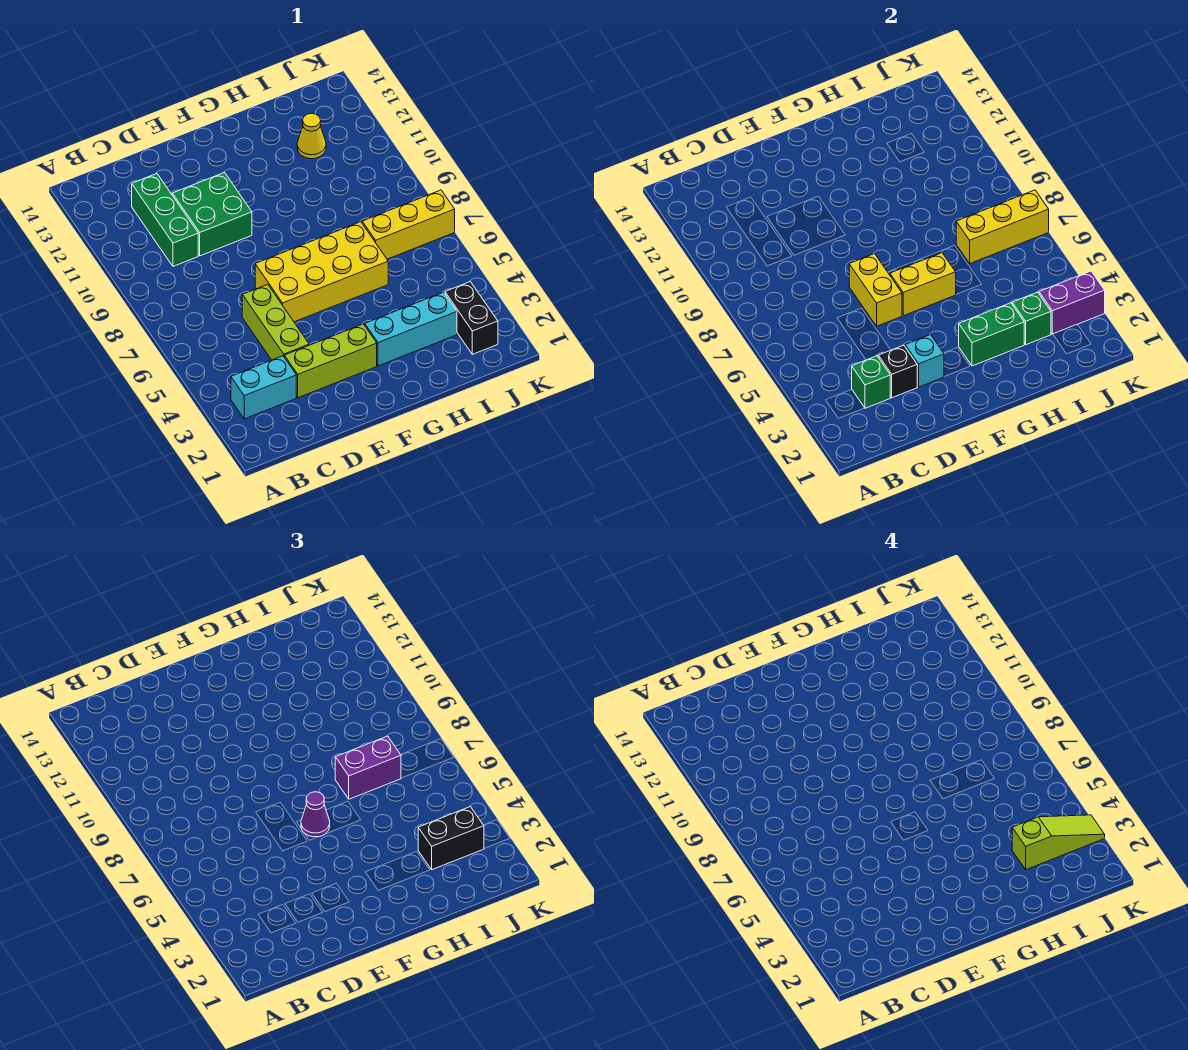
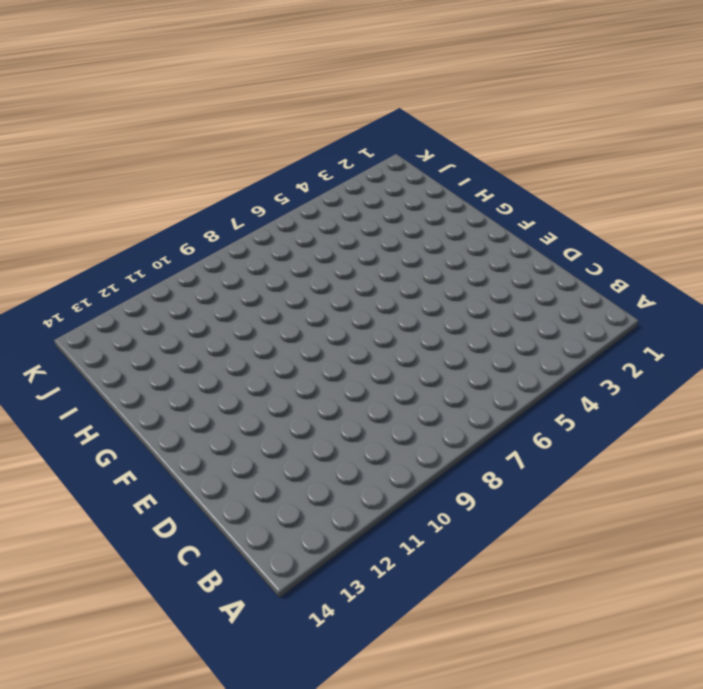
none -> cyan brick B3:C3 level 1
none -> green brick C10:C12 level 1
none -> lime brick D3:F3 level 1

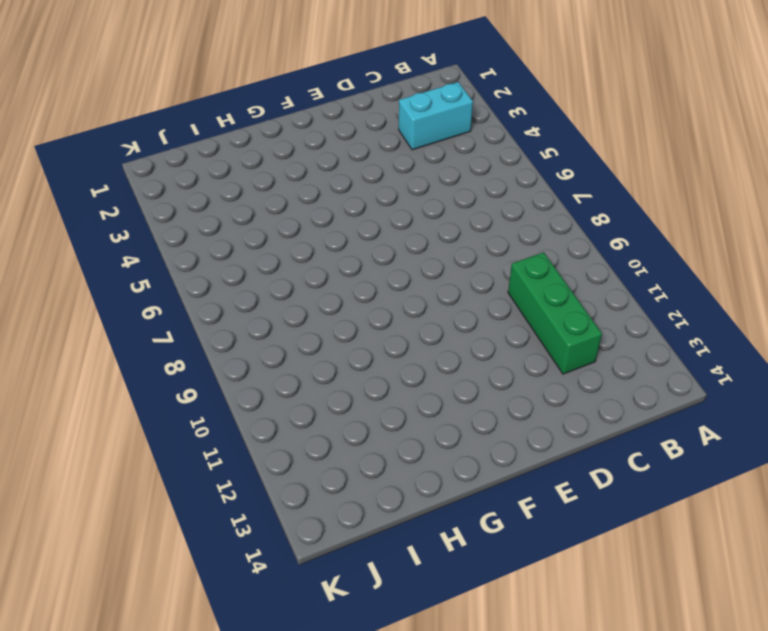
none -> lime brick D3:F3 level 1
none -> lime brick D4:D6 level 1
none -> green brick D10:E11 level 1

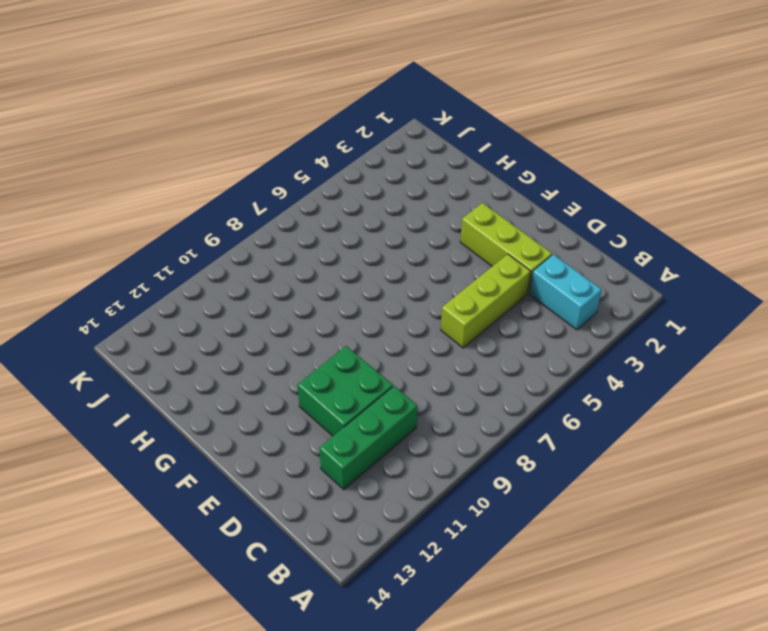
none -> yellow brick E6:H7 level 1
none -> cyan brick G3:I3 level 1
none -> yellow brick I7:K7 level 1

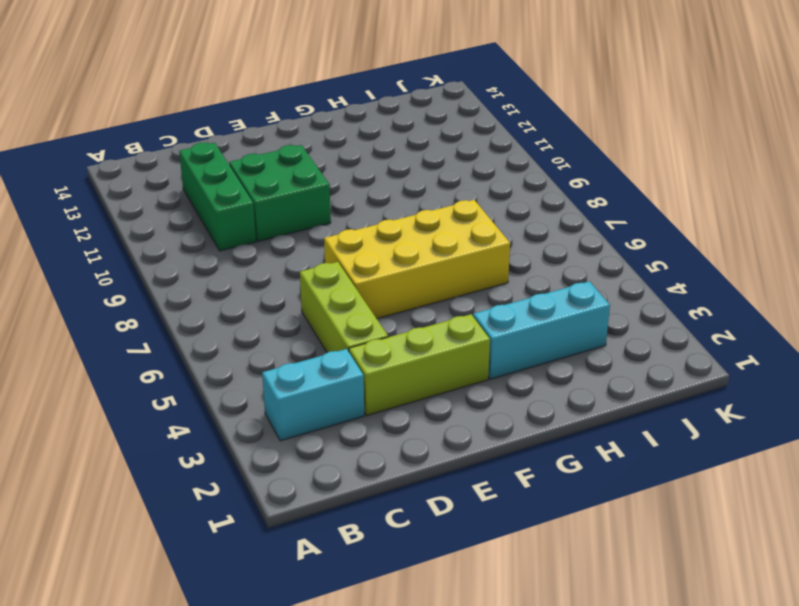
none -> yellow brick I7:K7 level 1
none -> yellow cone I12 level 1
none -> black brick J2:J3 level 1

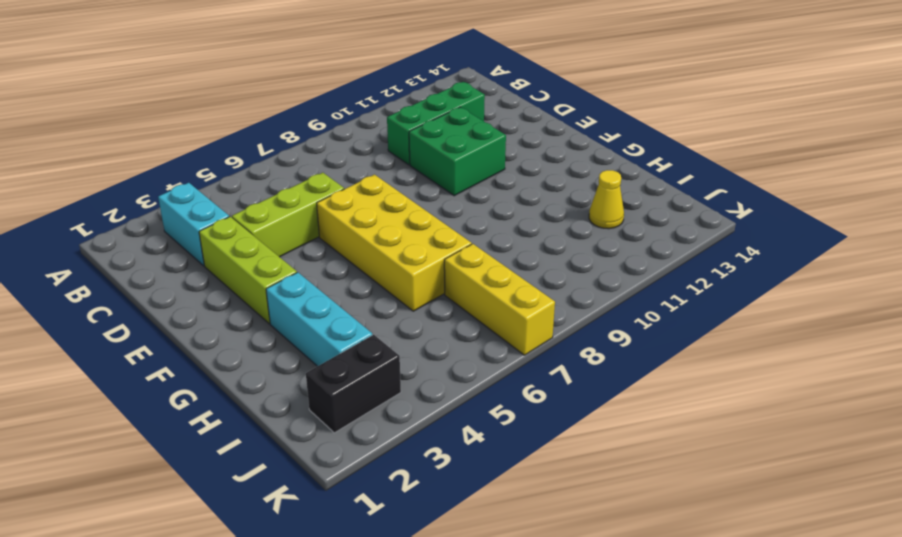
none -> green brick C3 level 2
none -> black brick D3 level 2
none -> cyan brick E3 level 2

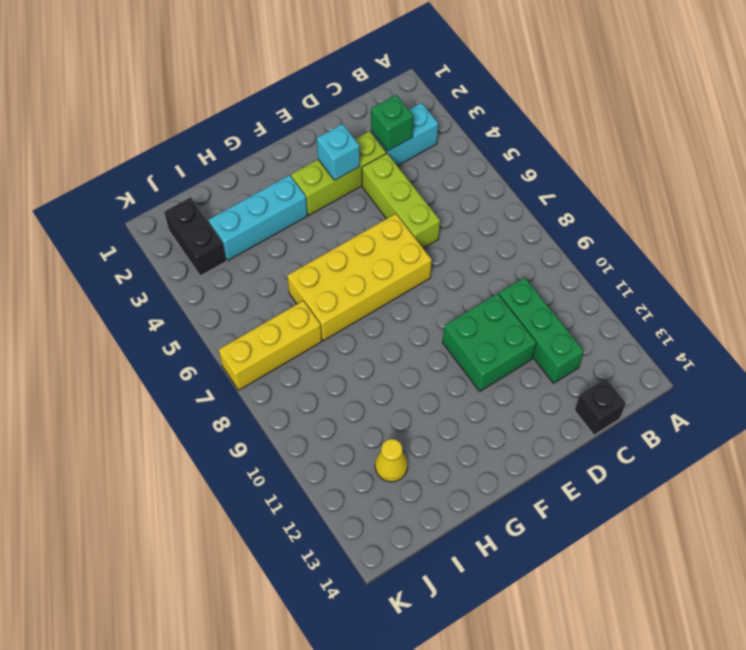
black brick C14 level 1 -> black brick D3 level 2
none -> yellow brick E6:E7 level 2
none -> yellow brick F6:G6 level 2
none -> green brick G3:H3 level 2

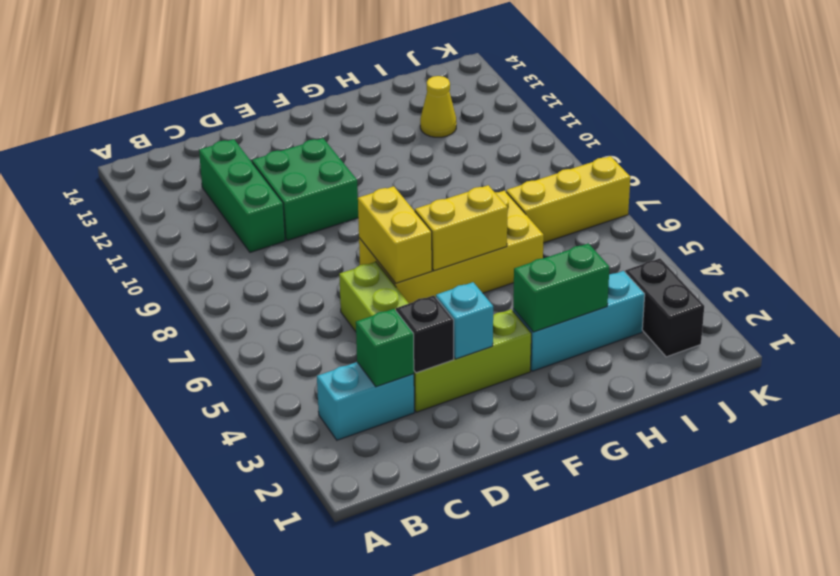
none -> green brick I3 level 2
none -> yellow brick I7:K7 level 2
none -> purple brick J3:K3 level 2

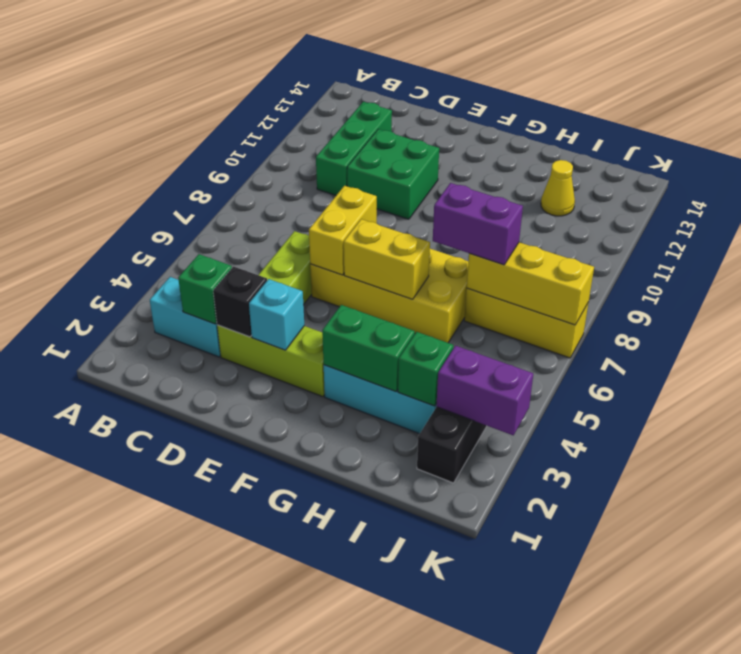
none -> purple cone F6 level 3
none -> black brick I3:J3 level 3
none -> lime slope I3:K3 level 4 top I

